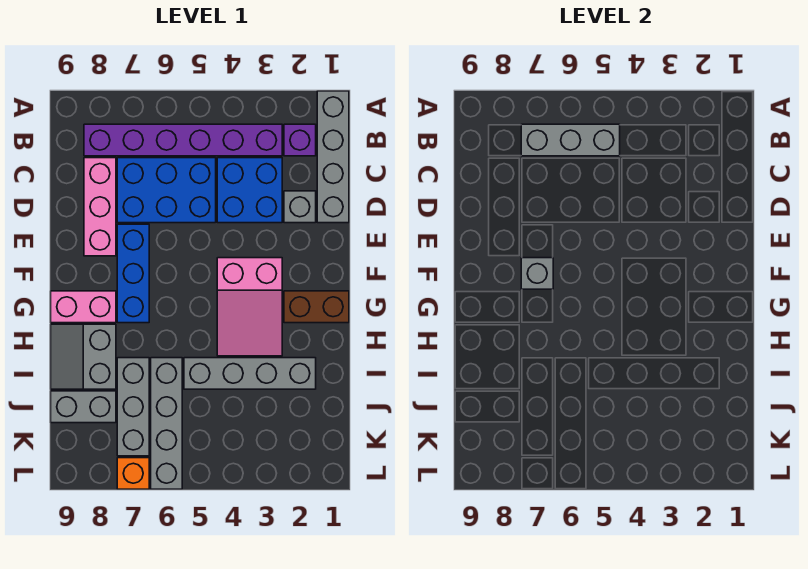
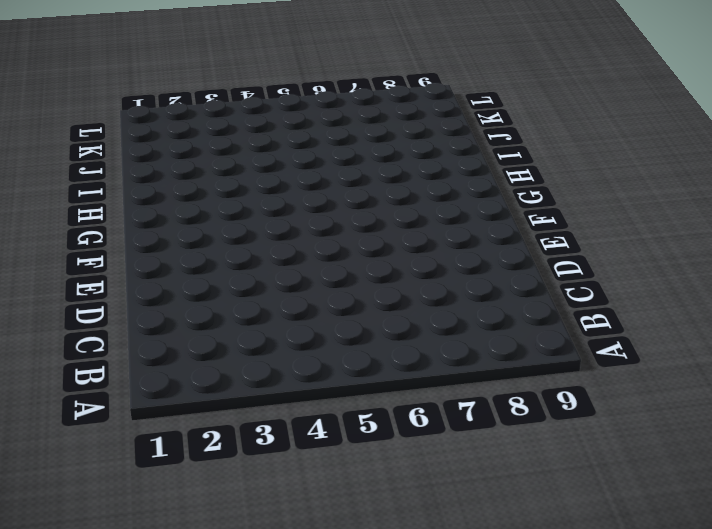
none -> grey brick A1:D1 level 1
none -> purple brick B2 level 1
none -> purple brick B3:B8 level 1

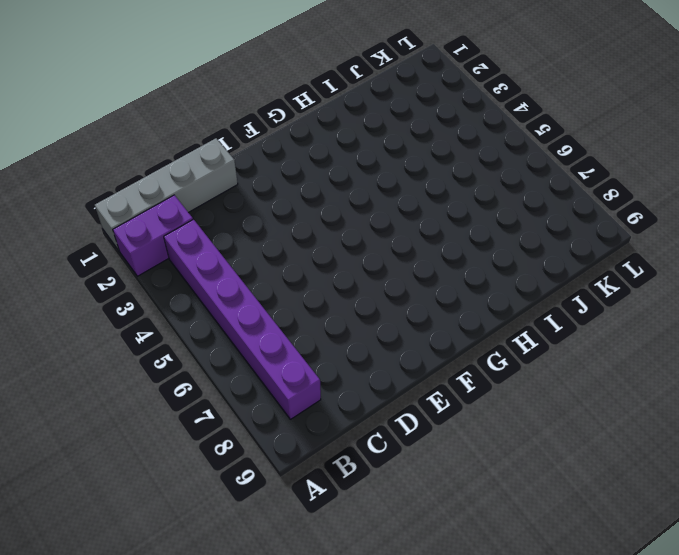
purple brick A2:B2 level 1 -> purple brick B2 level 1
none -> blue brick C3:D4 level 1
none -> blue brick C5:D7 level 1
none -> pink brick C8:E8 level 1

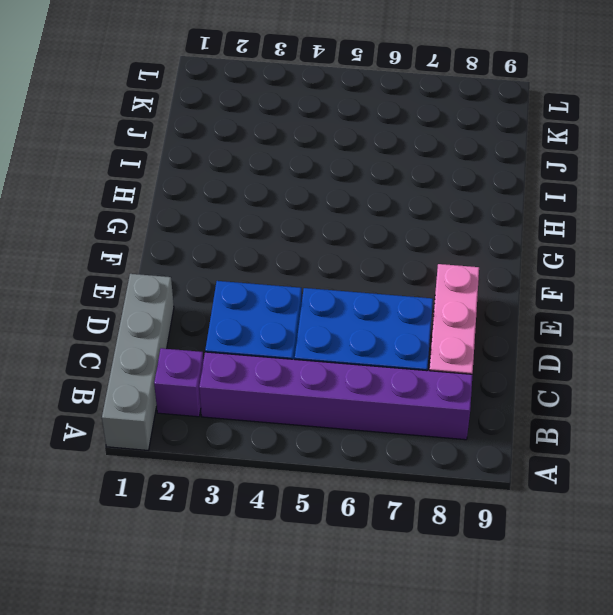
none -> grey brick D2 level 1
none -> blue brick E7:G7 level 1
none -> pink slope F3:H4 level 1 top F

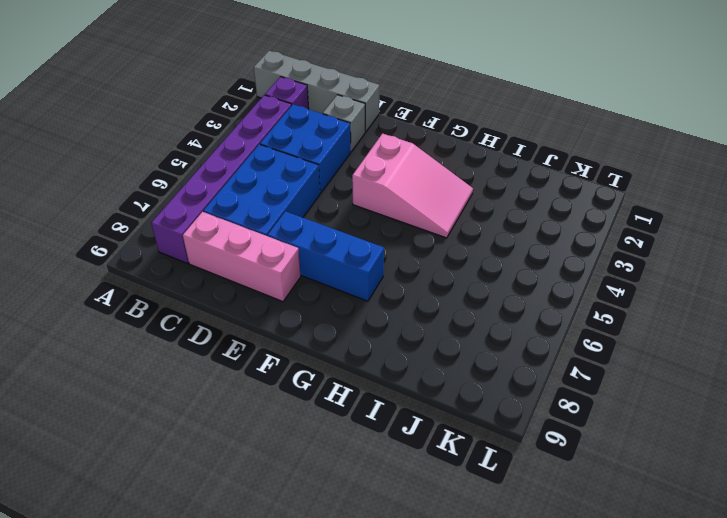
none -> brown brick G1:G2 level 1
none -> pink brick G8:G9 level 1
none -> grey slope H8:I9 level 1 top 8

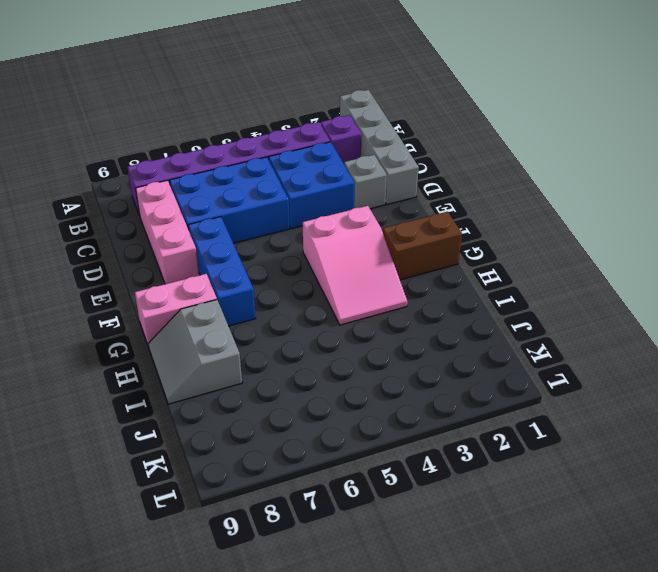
none -> grey brick I2:I5 level 1
none -> grey brick I6:L6 level 1
none -> grey brick I7:K7 level 1

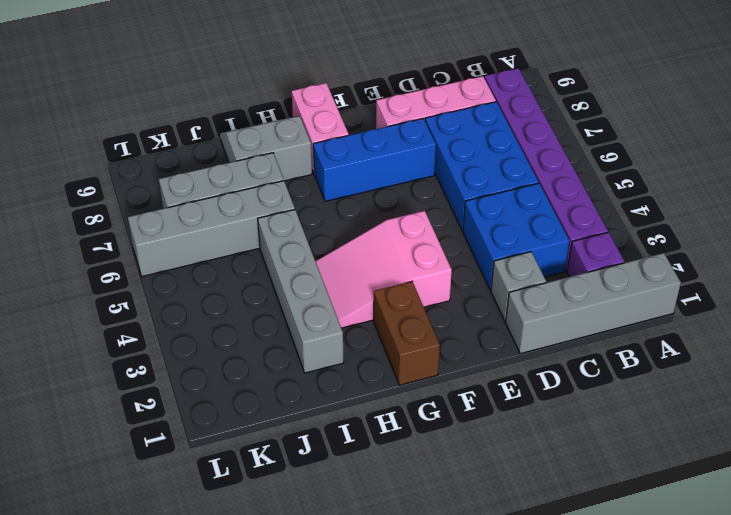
none -> grey brick J8:J9 level 1
none -> orange brick L7 level 1
none -> grey brick B5:B7 level 2

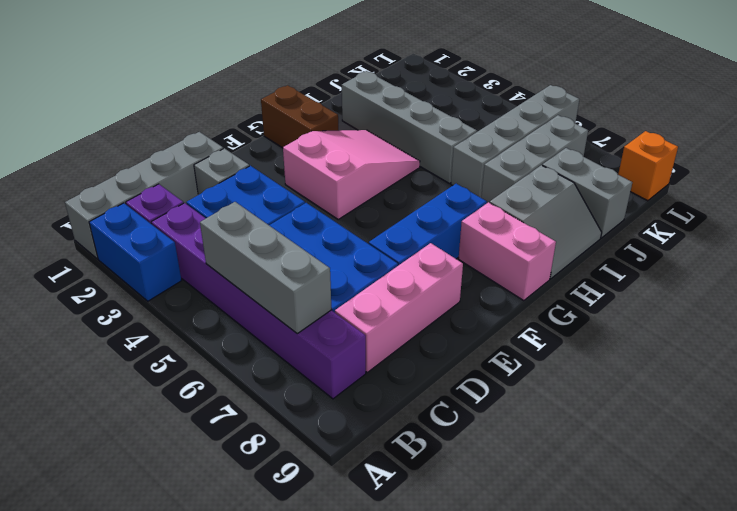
blue brick A2:A3 level 1 -> none
orange brick L9 level 1 -> orange brick L7 level 1
none -> grey brick F7 level 2

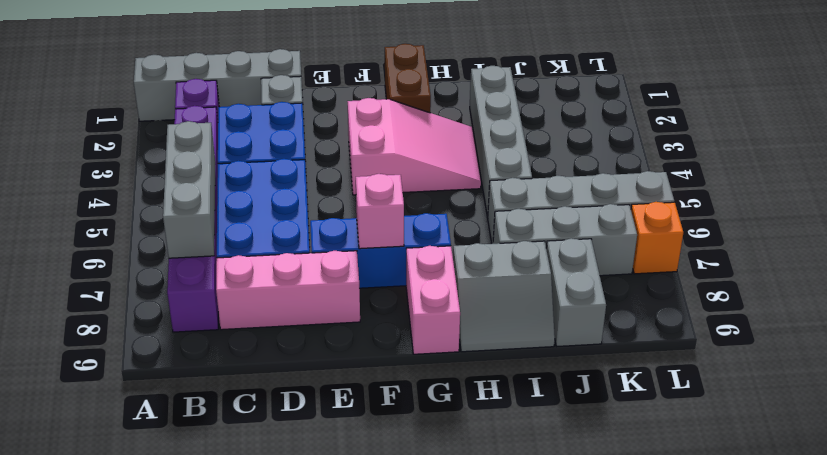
pink brick F7 level 2 -> grey brick F7 level 2

